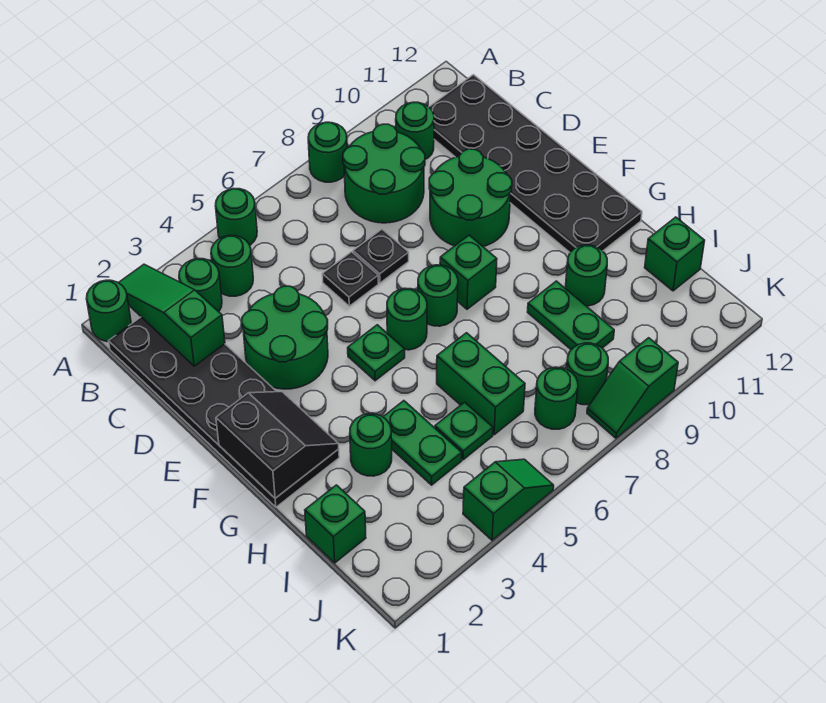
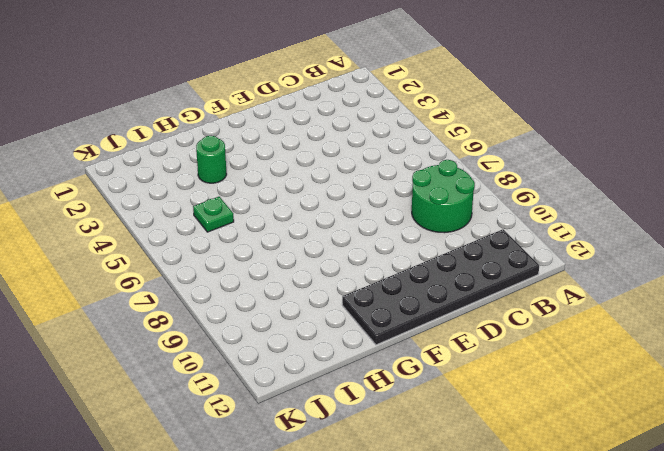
none -> green round brick A1 level 1
none -> green round brick A5 level 1
none -> green round brick A8 level 1
none -> black plate B1:G2 level 1

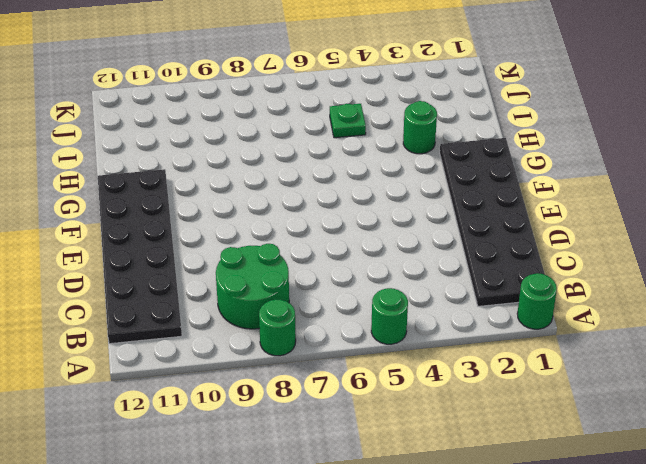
none -> green round brick B3 level 1
none -> green round brick B4 level 1
none -> green round brick B10 level 1
none -> green round brick D3:E4 level 1

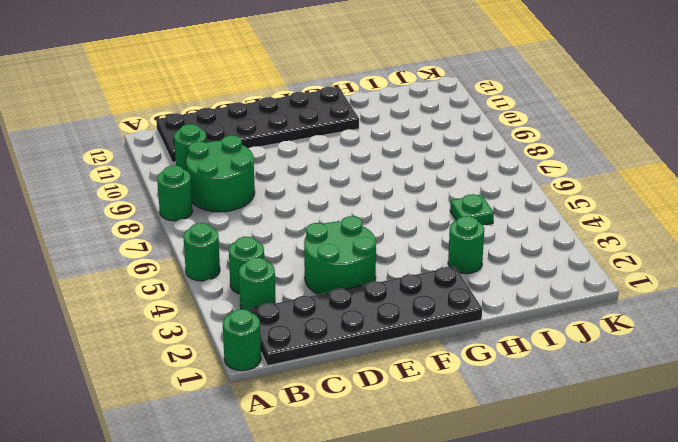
none -> black plate D6 level 1
none -> black plate D7 level 1
none -> green round brick D9:E10 level 1
none -> green plate F5 level 1

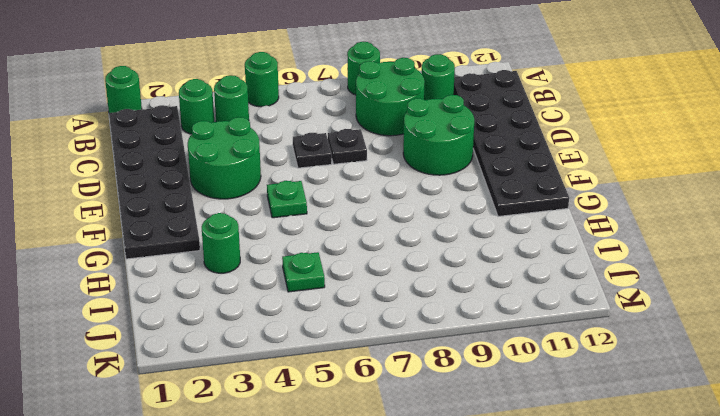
none -> green round brick F6 level 1
none -> green round brick F7 level 1
none -> green brick F8 level 1
none -> green plate H4:I4 level 1

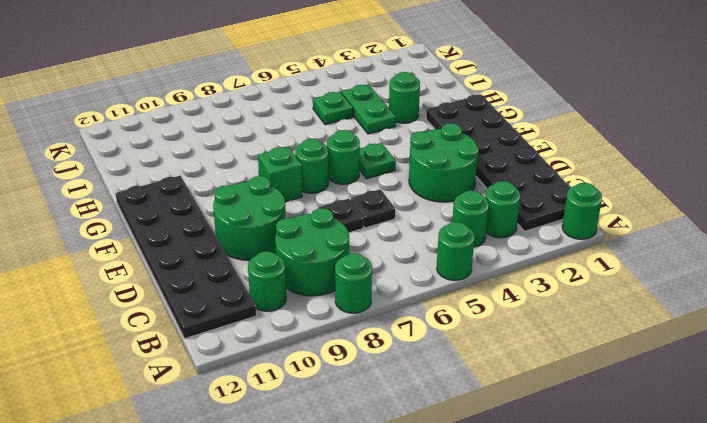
none -> green brick H6:I6 level 1
none -> green plate H9:I9 level 1
none -> green round brick H10 level 1
none -> green brick I1 level 1

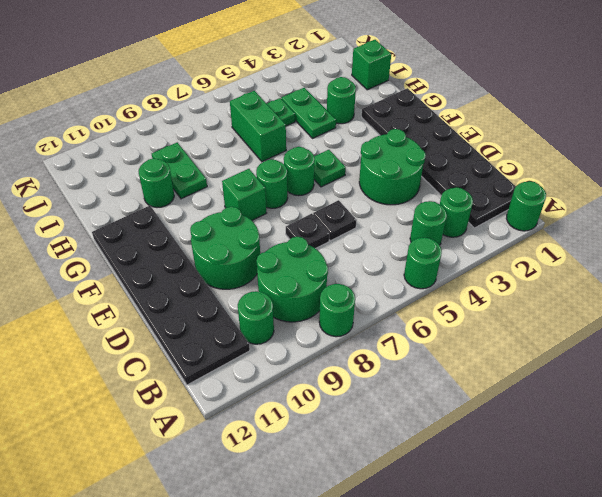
none -> green brick I12 level 1
none -> green round brick J7 level 1
none -> green round brick J8 level 1
none -> green slope K4:K5 level 1 top 4

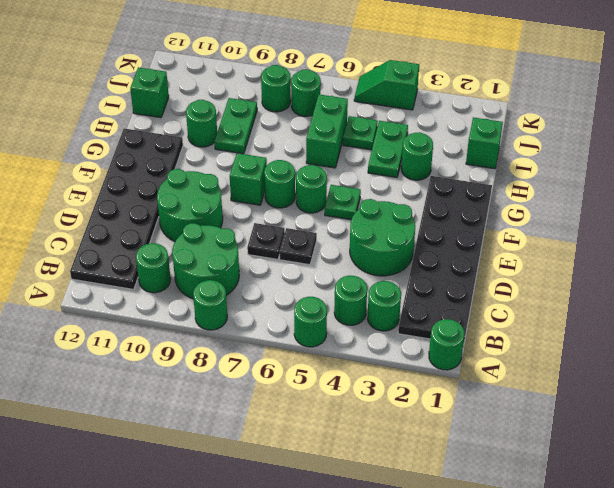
none -> green slope K8:K9 level 1 top 9
none -> green slope A2:C2 level 2 top C
none -> black slope F1:G2 level 2 top 1

